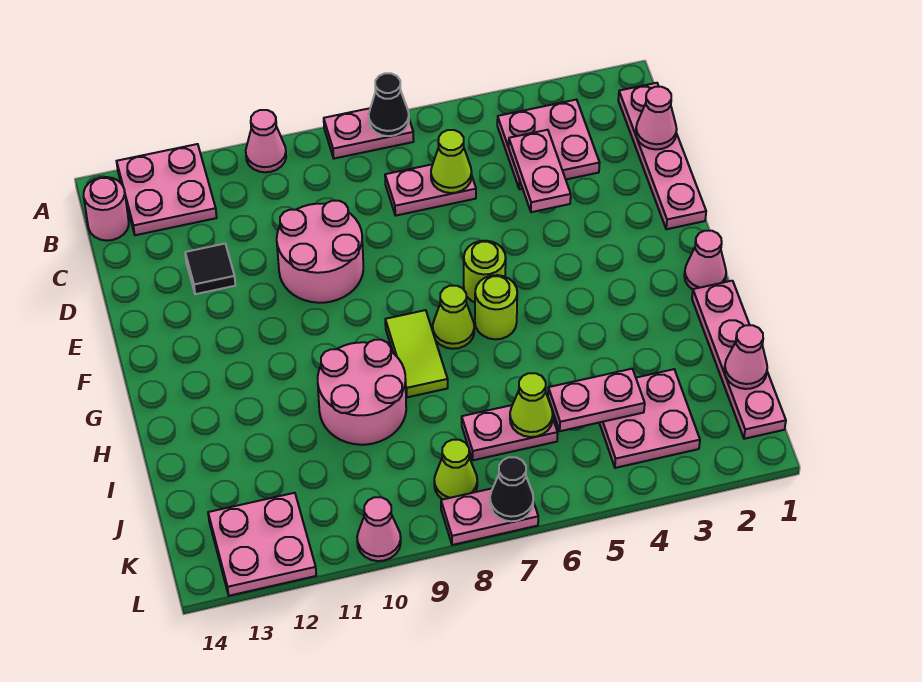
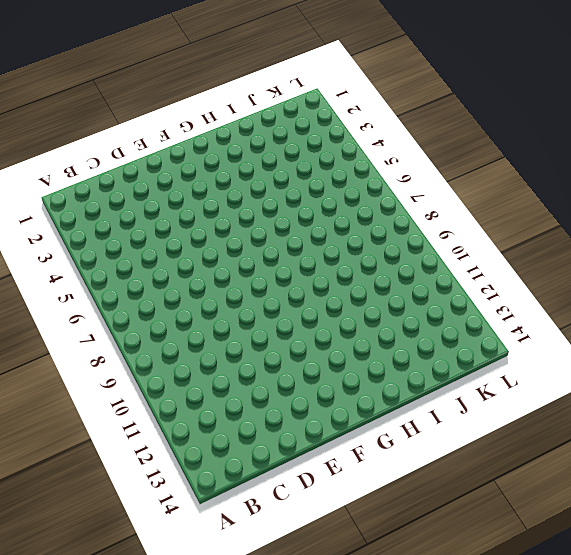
none -> pink plate A7:A8 level 1
none -> pink cone A10 level 1
none -> pink plate A12:B13 level 1
none -> pink plate B1:E1 level 1

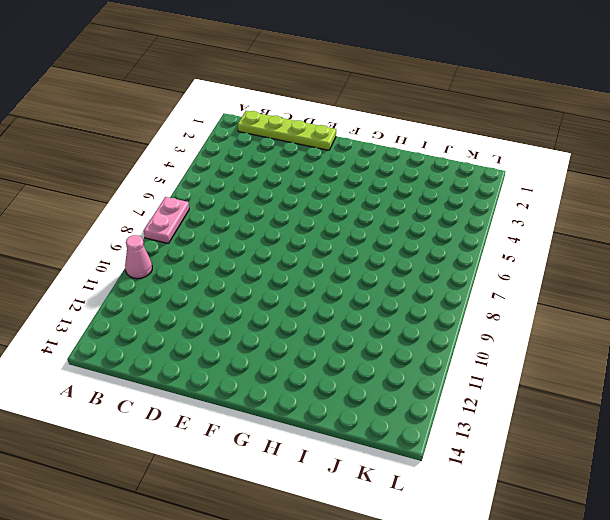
lime plate B1:E1 level 1 -> pink plate B1:E1 level 1
none -> pink plate A12:B13 level 1
none -> pink plate B3:C4 level 1
none -> pink round brick B14 level 1
none -> pink plate C6:C7 level 1

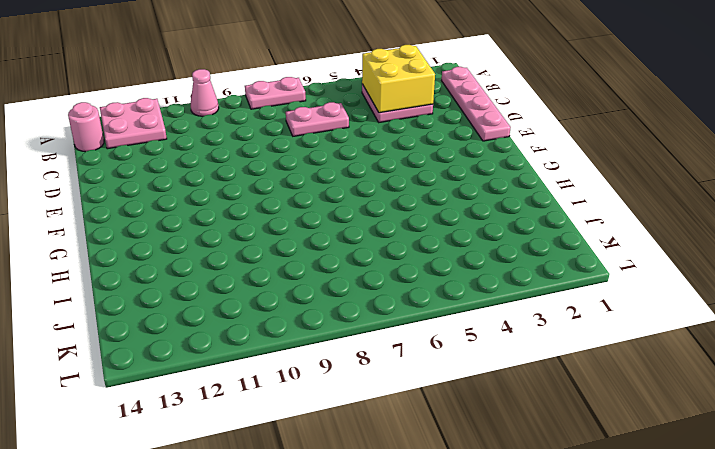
yellow brick B3:C4 level 2 -> pink plate C4:D4 level 2
none -> pink round brick D9:E10 level 1
none -> black tile D12 level 1
none -> lime round brick F6 level 1
none -> pink cone G1 level 1

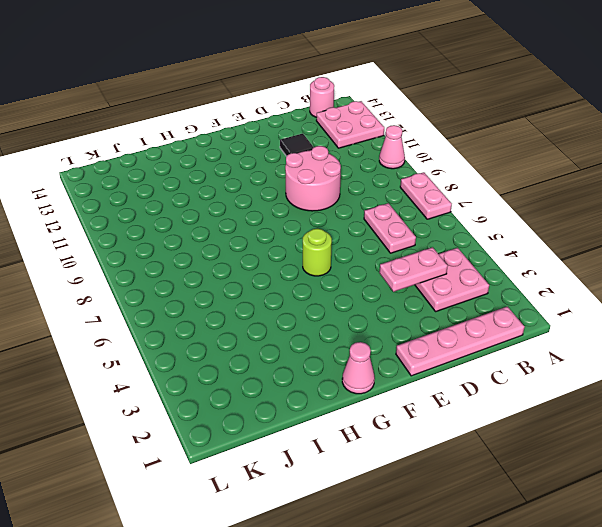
none -> lime round brick G6 level 1
none -> lime cone G7 level 1
none -> lime tile G8:H8 level 1
none -> pink plate H1:K1 level 1

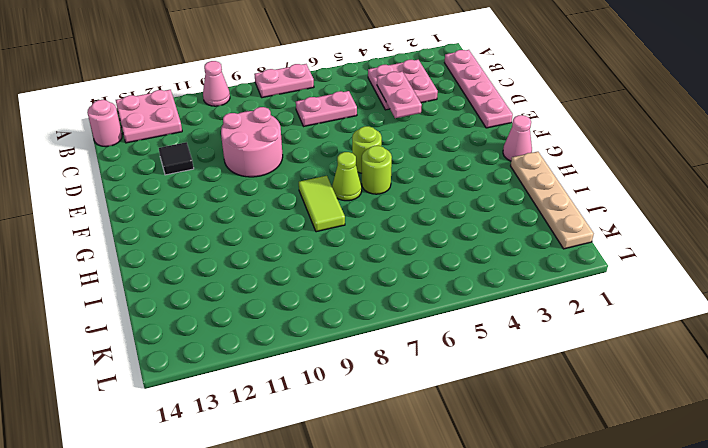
tan plate H1:K1 level 1 -> pink plate H1:K1 level 1
none -> pink round brick H9:I10 level 1
none -> pink plate J3:K4 level 1
none -> pink plate J6:J7 level 1
none -> lime cone K8 level 1

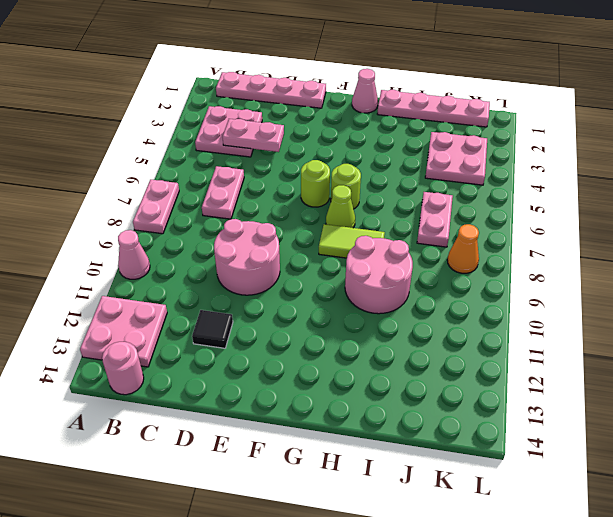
orange cone K8 level 1 -> lime cone K8 level 1
none -> pink plate K12:L13 level 1
none -> pink plate L7:L8 level 1
none -> pink cone L10 level 1
none -> black cone A7 level 2

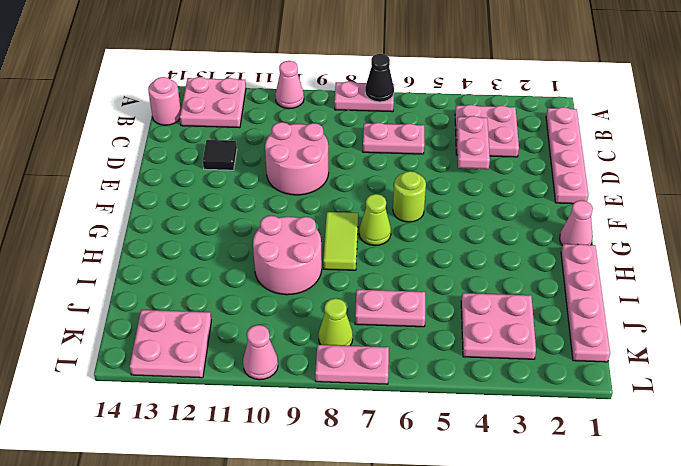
none -> lime round brick G6 level 1
none -> pink cone C1 level 2
none -> lime cone C6 level 2
none -> pink cone J1 level 2

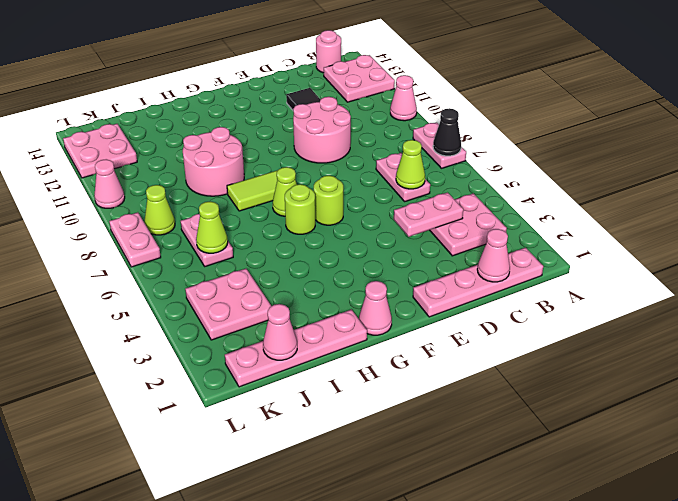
none -> pink plate J4:J5 level 2
none -> black cone L7 level 2

